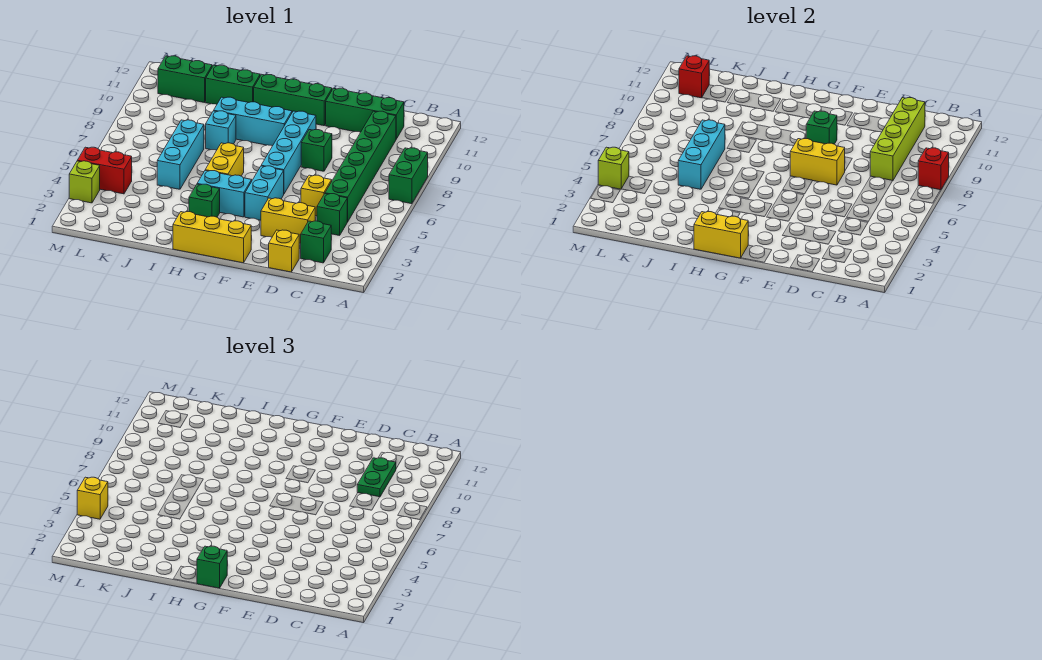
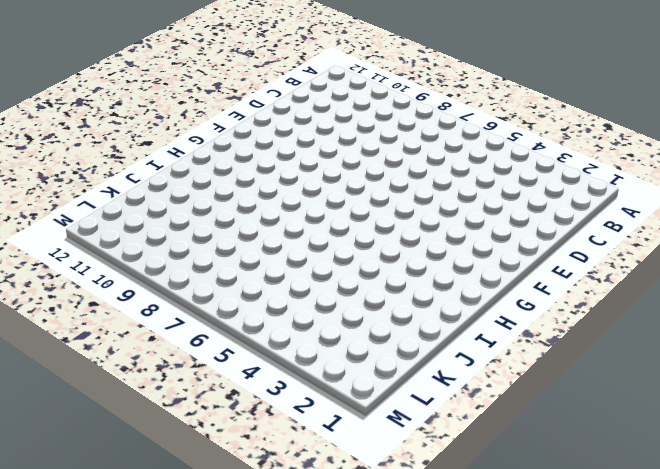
none -> green brick A7:A8 level 1
none -> green brick C2 level 1
none -> green brick C4 level 1
none -> green brick C5:C10 level 1

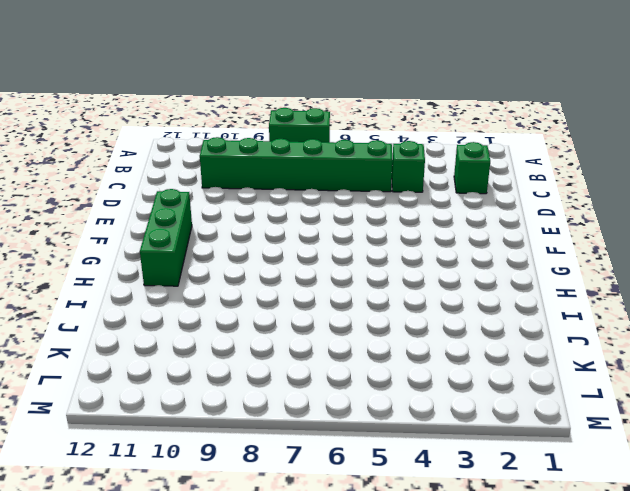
none -> green brick C11:E11 level 1
none -> yellow brick D1 level 1
none -> yellow brick D3:E3 level 1
none -> yellow brick D5 level 1

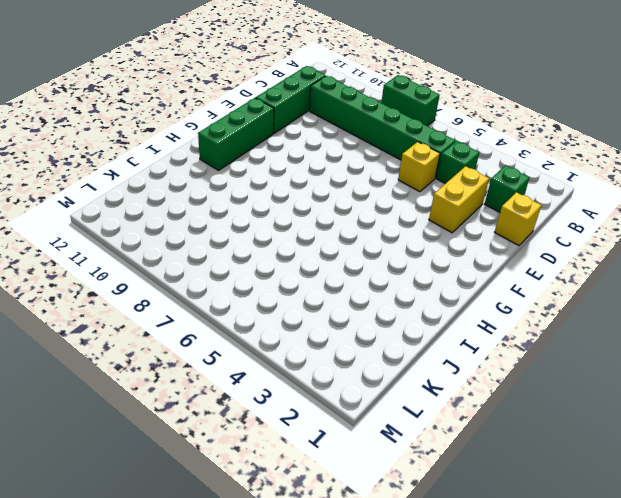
none -> green brick E8 level 1
none -> yellow brick F1:H1 level 1
none -> cyan brick F4:F5 level 1
none -> cyan brick F6:F9 level 1

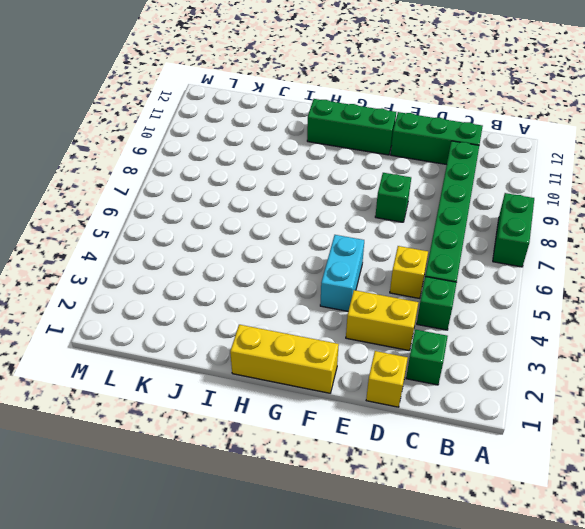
none -> cyan brick F6:F9 level 1
none -> cyan brick G4:H4 level 1
none -> cyan brick G9:I9 level 1
none -> green brick H3 level 1

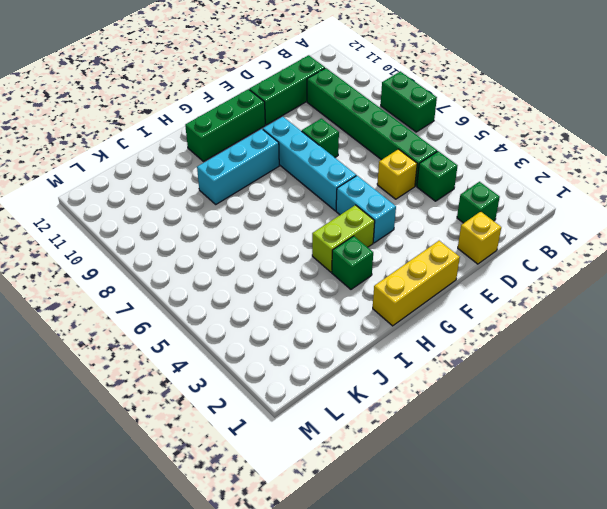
lime brick G4:H4 level 1 -> cyan brick G4:H4 level 1
none -> yellow brick D3:E3 level 1
none -> yellow brick H5:H6 level 1
none -> cyan brick I8 level 1
none -> green brick I11:J11 level 1

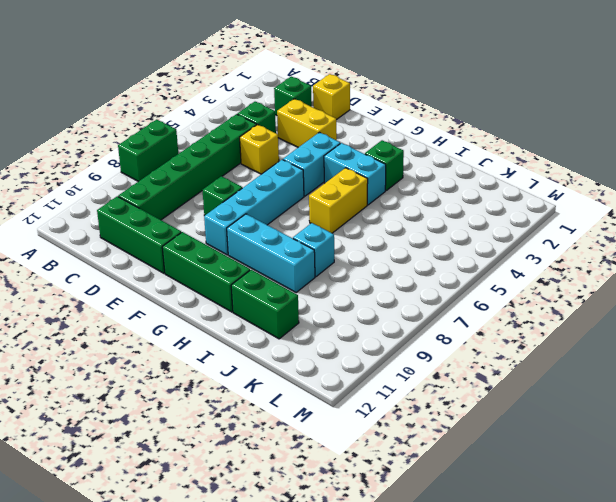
none -> yellow brick F1:H1 level 1
none -> cyan brick J5:J7 level 1
none -> green brick K11:L11 level 1
none -> red brick L4:M4 level 1

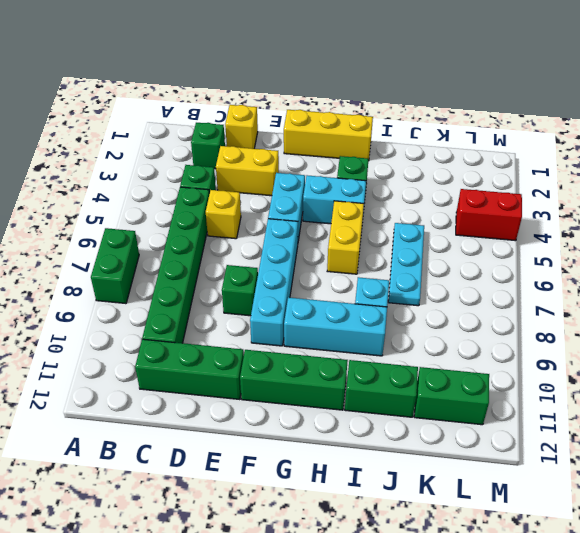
cyan plate J5:J7 level 1 -> cyan brick J5:J7 level 1
none -> lime brick M3 level 1
none -> red brick A8 level 2
none -> lime brick C8:C11 level 2
none -> yellow brick E7:F7 level 2

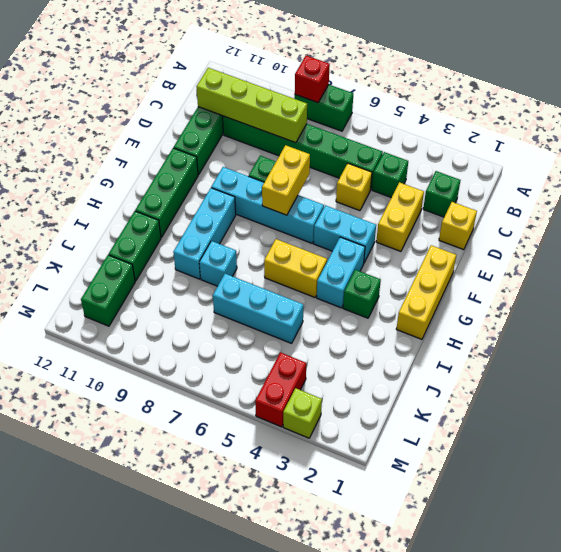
none -> green brick F9 level 2
none -> yellow brick G1:H1 level 2
none -> cyan brick J5:J7 level 2
none -> red brick L11 level 2

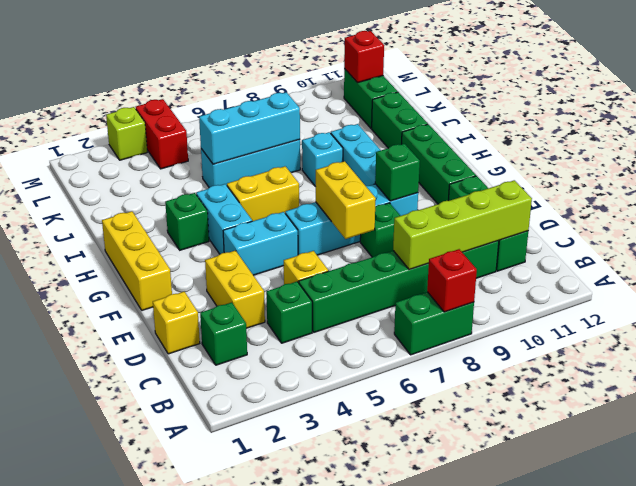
none -> yellow brick G1:H1 level 2
none -> lime brick M4 level 2
none -> green plate C9:C10 level 3
none -> green brick G1 level 3

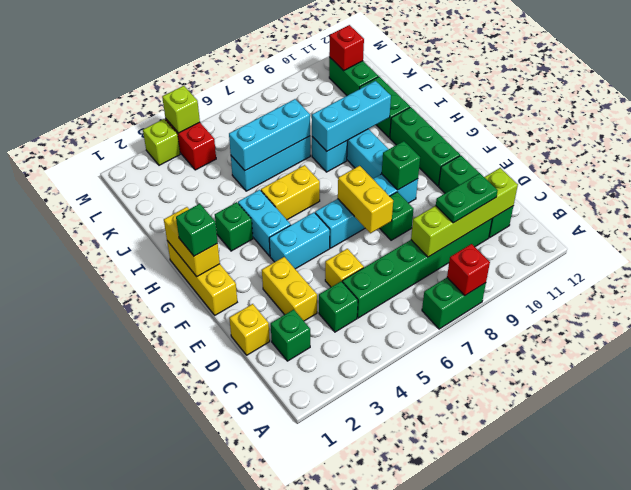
cyan brick I8:I10 level 2 -> none
none -> yellow brick M4 level 3

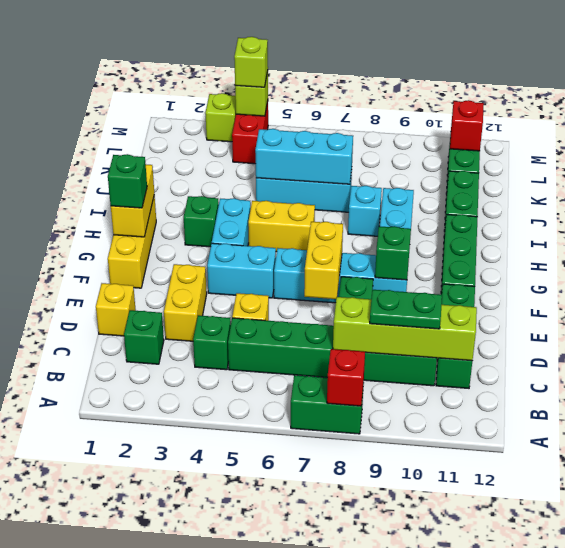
lime brick M4 level 3 -> yellow brick M4 level 3

